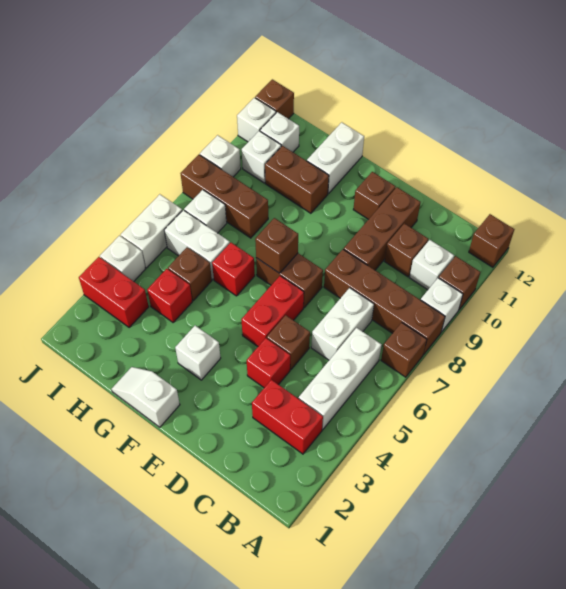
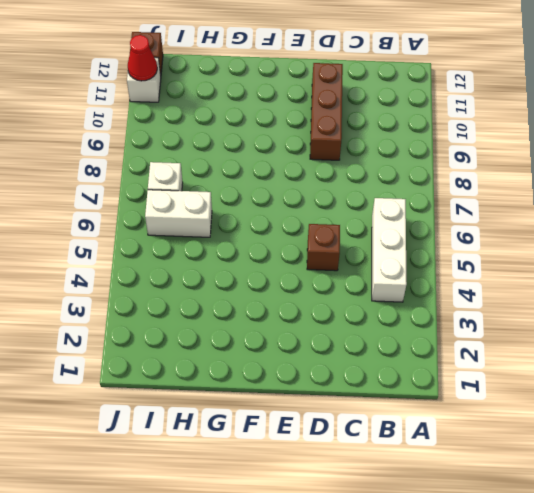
red cone J11 level 2 -> none
none -> brown brick A7 level 1
none -> brown brick A8:D8 level 1
none -> white brick A9 level 1
none -> brown brick A10 level 1

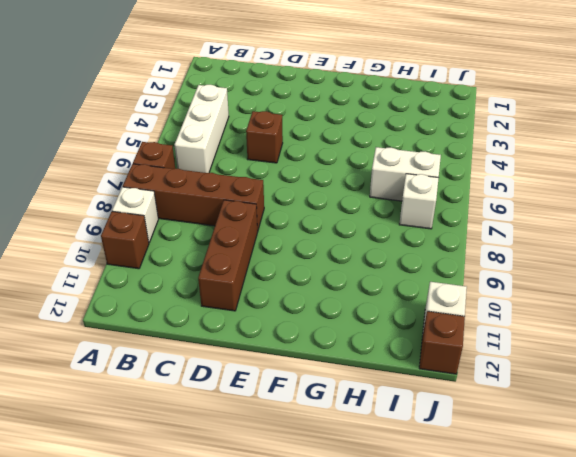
none -> brown brick A12 level 1
none -> red brick B3:C3 level 1
none -> white brick B10 level 1
none -> white brick C6:C7 level 1

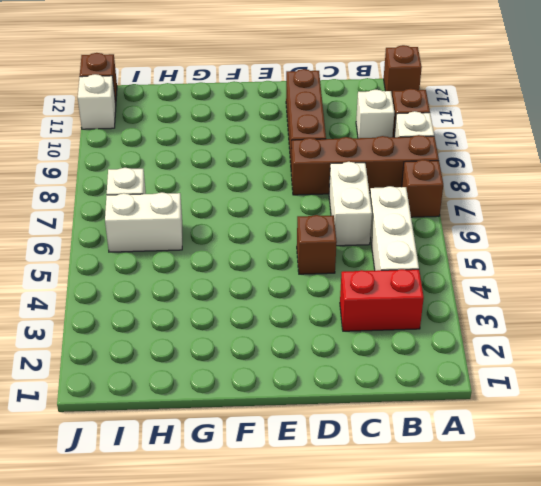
none -> brown brick C10 level 1
none -> red brick D4 level 1
none -> red brick E5:E6 level 1
none -> brown brick E7:F7 level 1

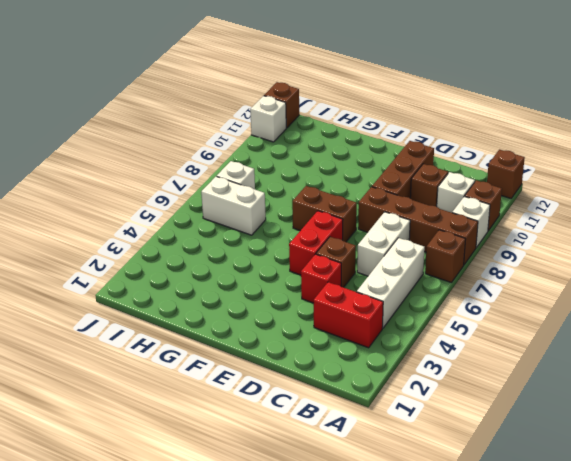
none -> brown brick E11 level 1
none -> white slope F1:G1 level 1 top F
none -> white brick F3 level 1
none -> red brick G6 level 1

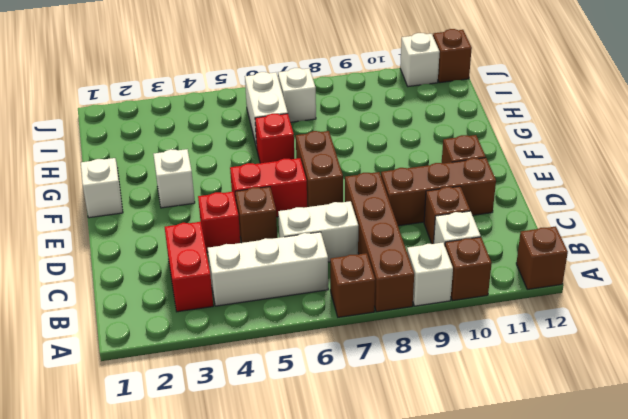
none -> brown brick G10:H10 level 1
none -> white brick G11:G12 level 1
none -> red brick H4 level 1
none -> brown brick H5 level 1

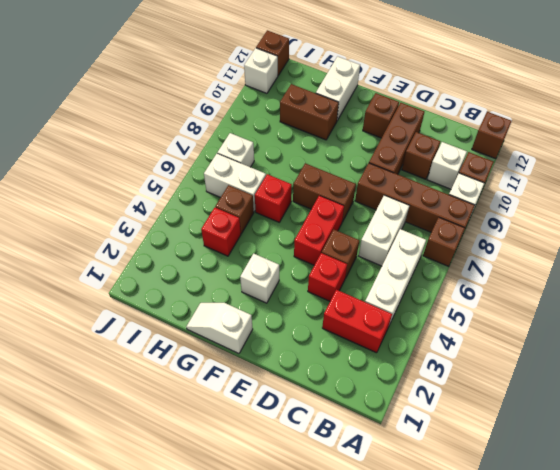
none -> brown brick H8:J8 level 1
none -> red brick I3:J3 level 1
none -> white brick I10 level 1
none -> white brick I11 level 1

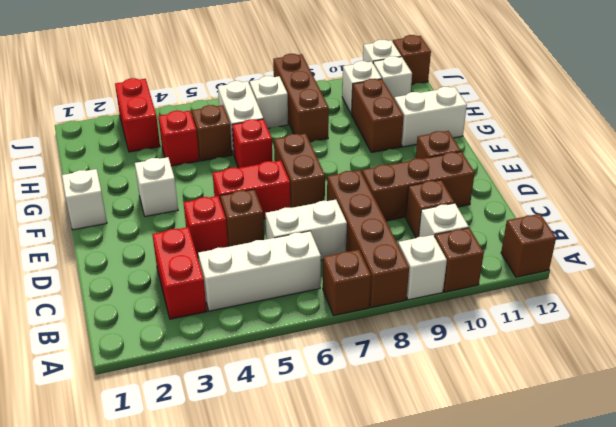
none -> white brick J4 level 1
none -> white brick J5:J6 level 1
none -> white brick J9 level 1
none -> brown brick F7 level 2

